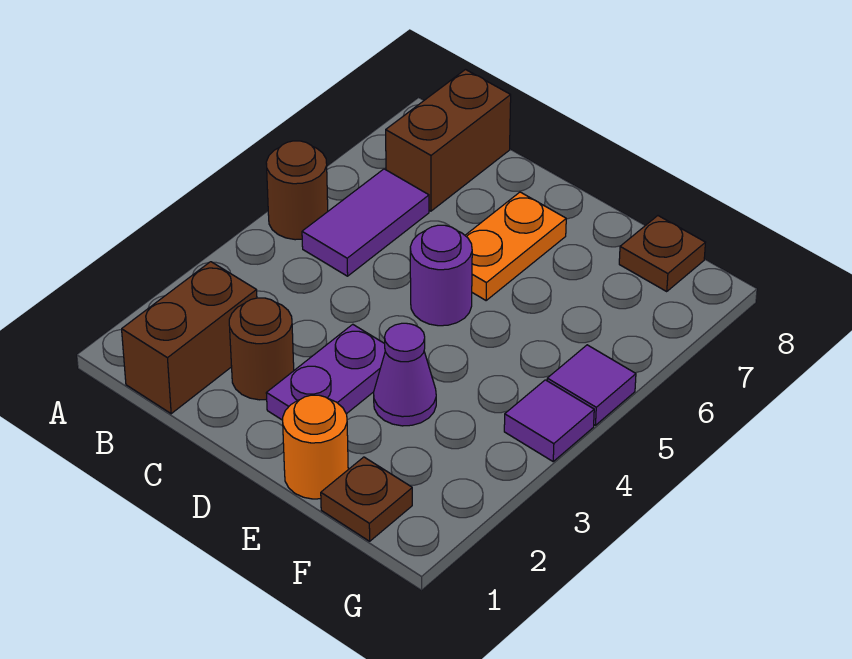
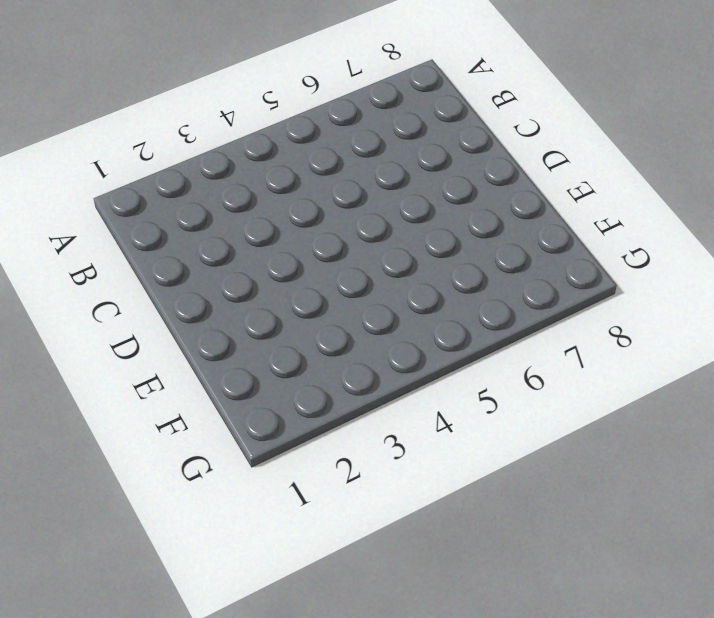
none -> brown round brick A5 level 1
none -> brown brick B1:B2 level 1
none -> purple tile B5:B6 level 1

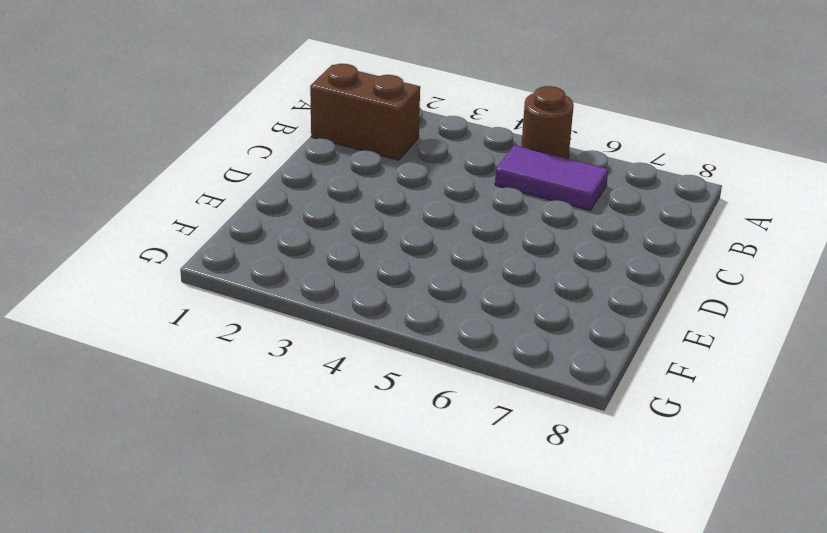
none -> brown brick B7:B8 level 1
none -> brown round brick C2 level 1
none -> purple plate D2:D3 level 1

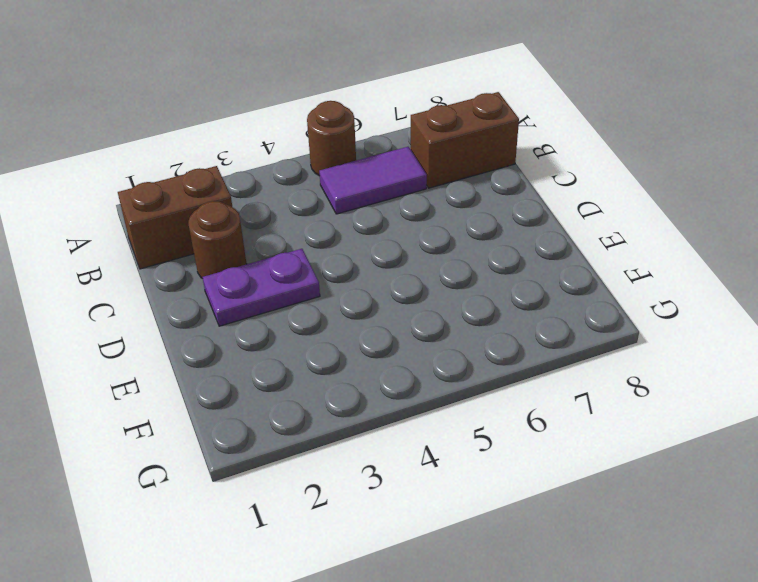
none -> purple round brick D5 level 1
none -> orange plate D6:D7 level 1
none -> orange round brick E1 level 1

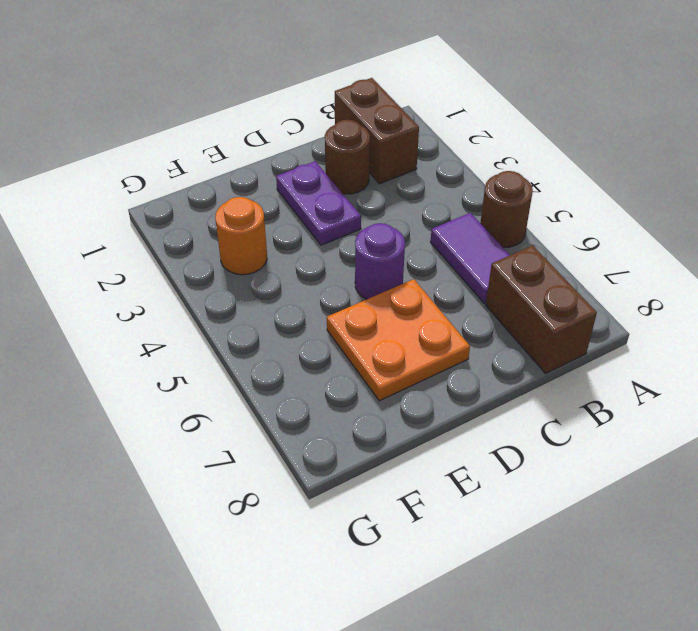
orange plate D6:E7 level 1 -> orange plate D6:D7 level 1
orange round brick F3 level 1 -> orange round brick E1 level 1
none -> purple cone E3 level 1
none -> brown plate F1 level 1
none -> brown plate F8 level 1

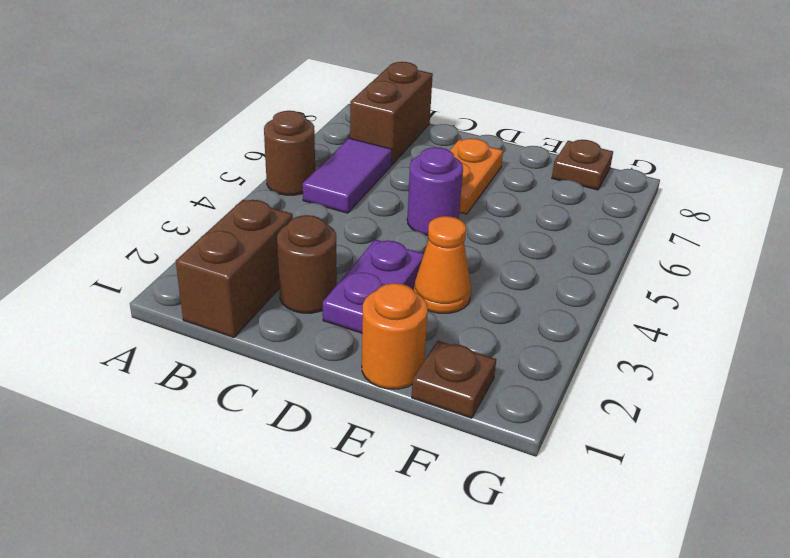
orange cone E3 level 1 -> purple cone E3 level 1
none -> purple tile G4 level 1
none -> purple tile G5 level 1

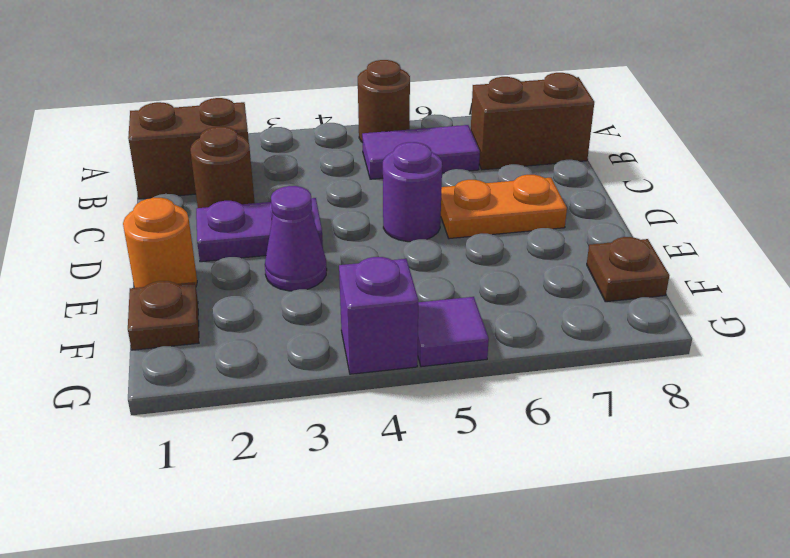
purple brick G4 level 1 -> purple tile G4 level 1

